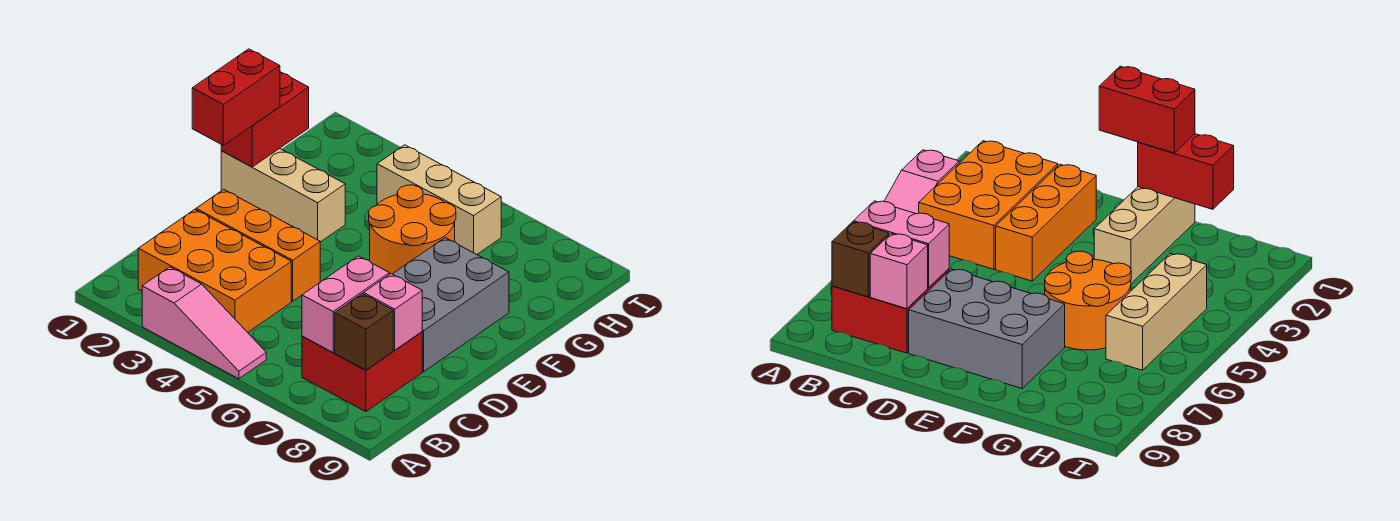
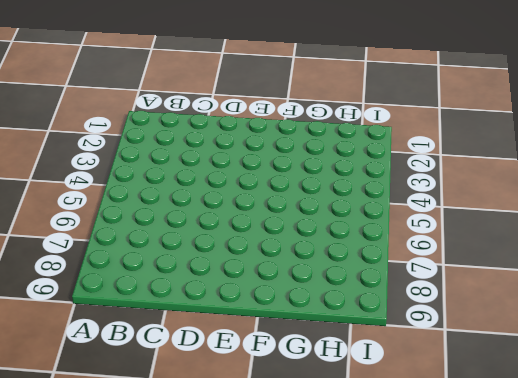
none -> pink slope A3:A5 level 1 top 3
none -> orange brick B2:C4 level 1
none -> red brick B7:C8 level 1

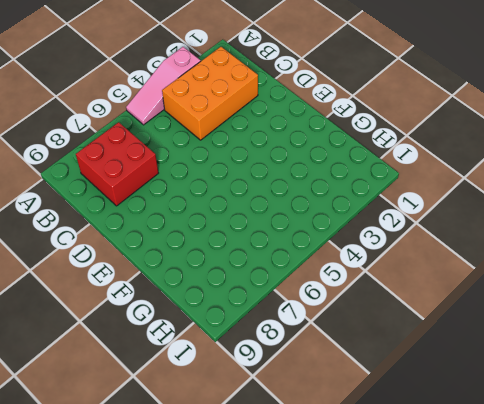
none -> orange brick D2:D4 level 1
none -> grey brick D7:F8 level 1
none -> tan brick F1:F3 level 1

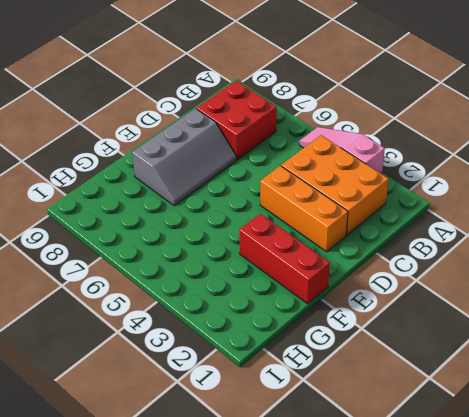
grey slope D7:F8 level 1 top 8 -> grey brick D7:F8 level 1
red brick F1:F3 level 1 -> tan brick F1:F3 level 1
none -> orange round brick F5:G6 level 1
none -> tan brick H4:H6 level 1
none -> pink brick B7:C7 level 2

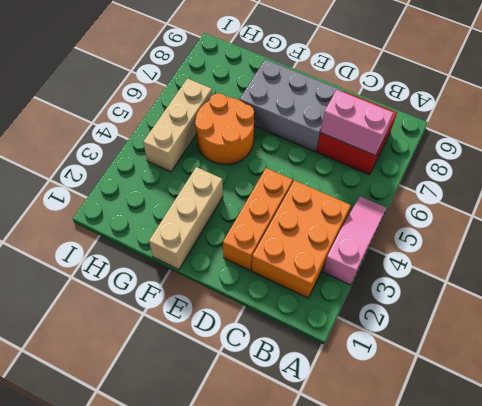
none -> brown brick B8 level 2
none -> pink brick C8 level 2
none -> red brick F1:G1 level 2

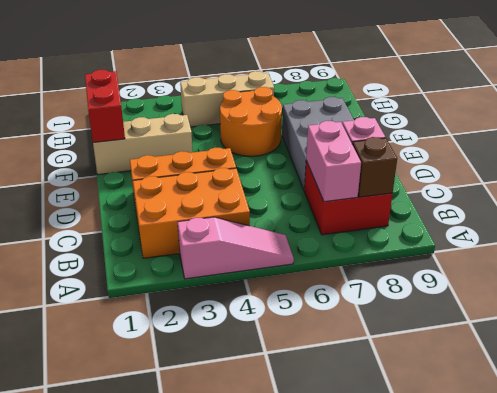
none -> red brick E1:F1 level 3

